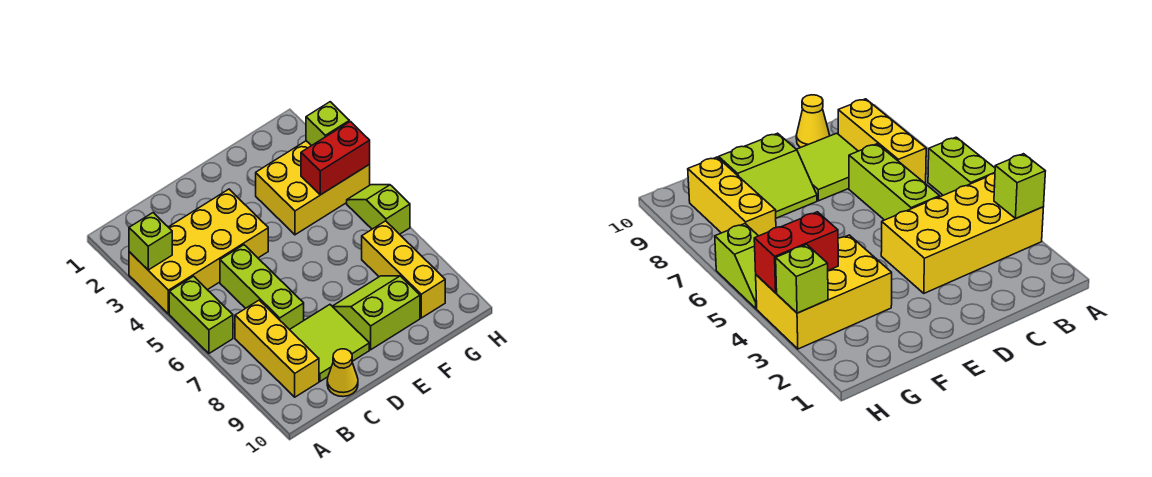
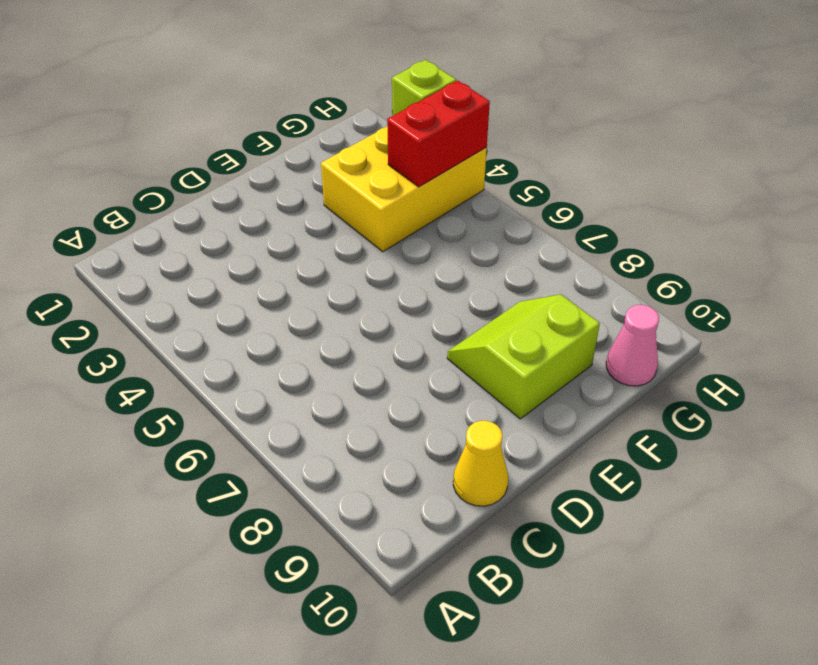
pink cone G10 level 1 -> none
none -> yellow brick A3:D4 level 1
none -> lime brick A5:A6 level 1
none -> yellow brick B7:B9 level 1

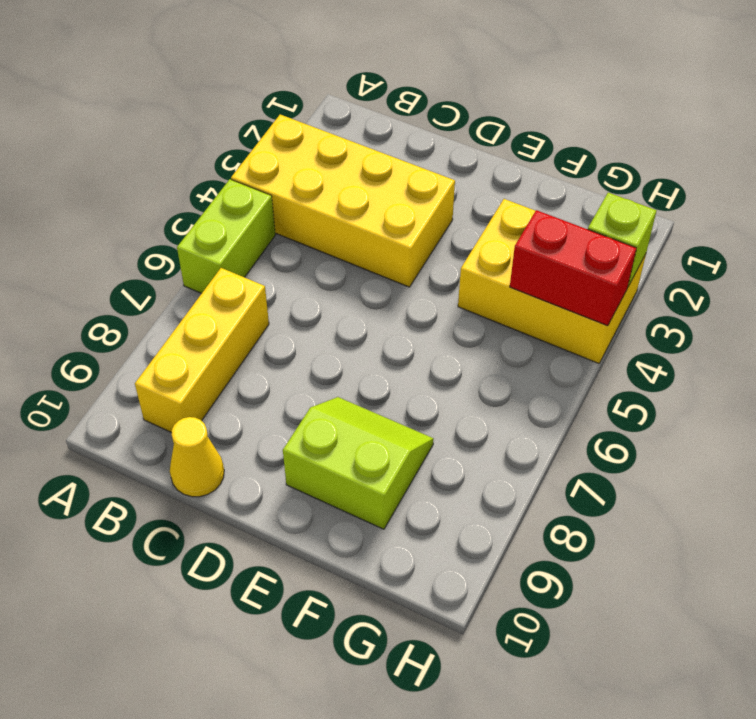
none -> lime brick C5:C7 level 1
none -> lime tile C8:D9 level 1
none -> yellow brick G7:G9 level 1

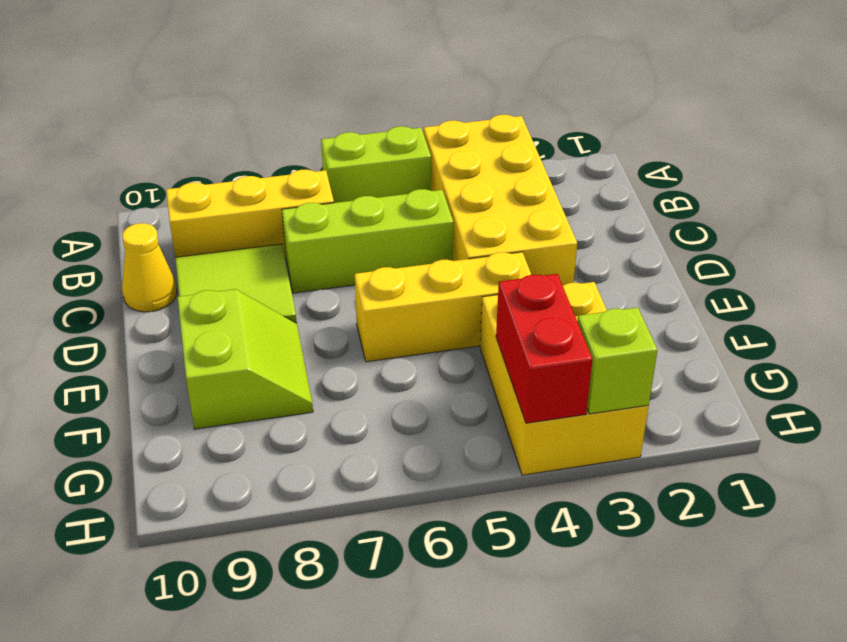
yellow brick E4:E6 level 1 -> yellow brick G7:G9 level 1
none -> lime slope H5:H6 level 1 top 6
none -> lime brick A3 level 2

